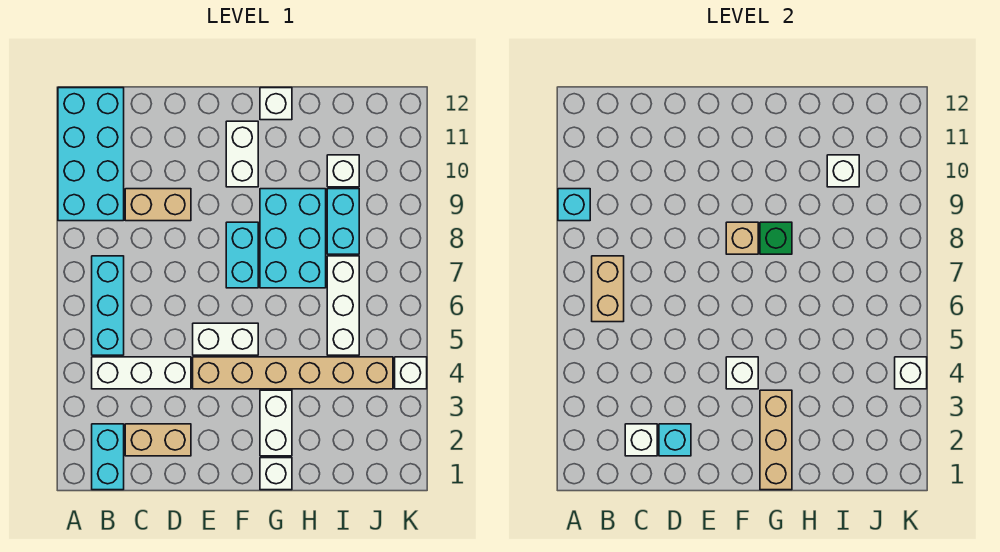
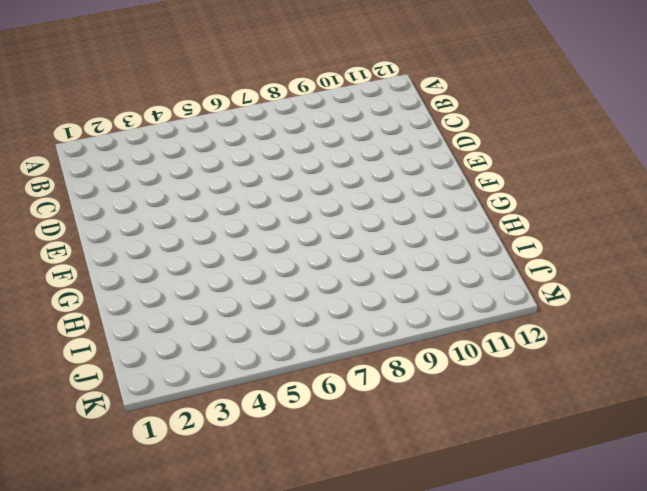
none -> cyan brick A9:B12 level 1
none -> cyan brick B1:B2 level 1
none -> white brick B4:D4 level 1

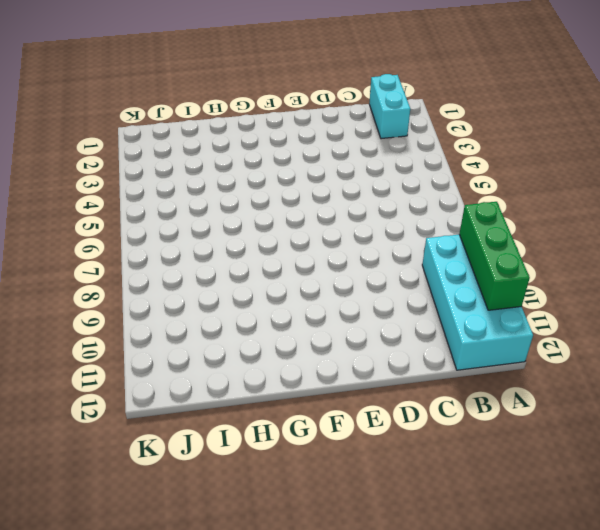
green brick A9:A11 level 2 -> cyan brick A9 level 2
none -> white brick B4:D4 level 1
none -> cyan brick B5:B7 level 1
none -> tan brick C2:D2 level 1

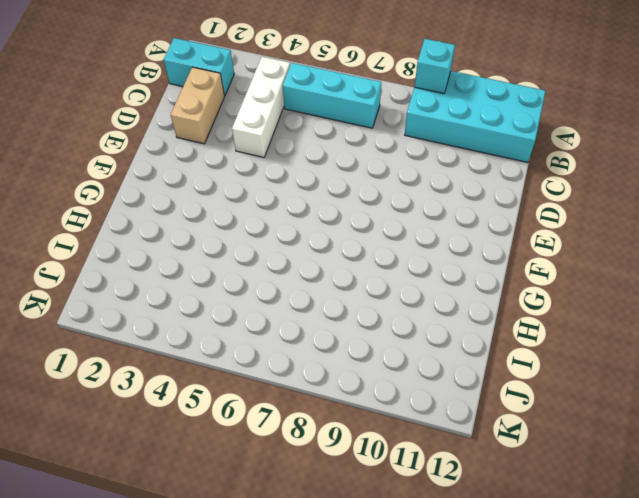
none -> tan brick C9:D9 level 1
none -> tan brick E4:J4 level 1
none -> white brick E5:F5 level 1

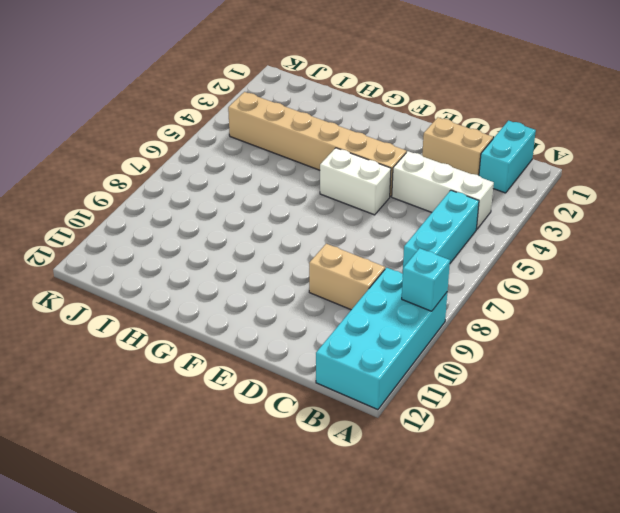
none -> cyan brick F7:F8 level 1
none -> white brick F10:F11 level 1
none -> white brick G1 level 1

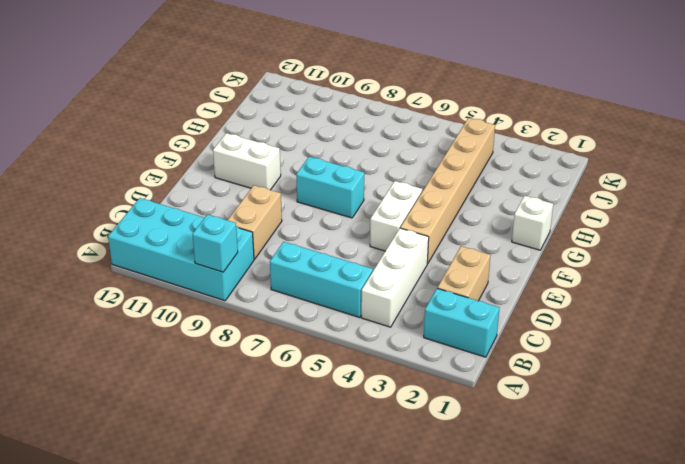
none -> white brick G2:G3 level 1
none -> cyan brick G7:H9 level 1
none -> white brick G12 level 1

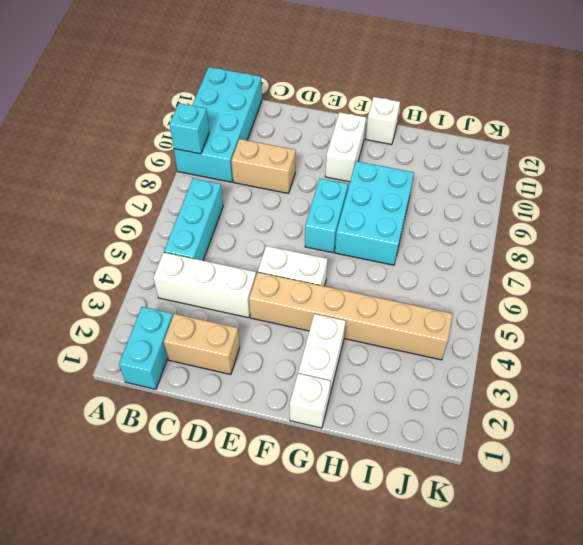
none -> white brick I5:I7 level 1
none -> cyan brick I8:I9 level 1
none -> white brick I10 level 1

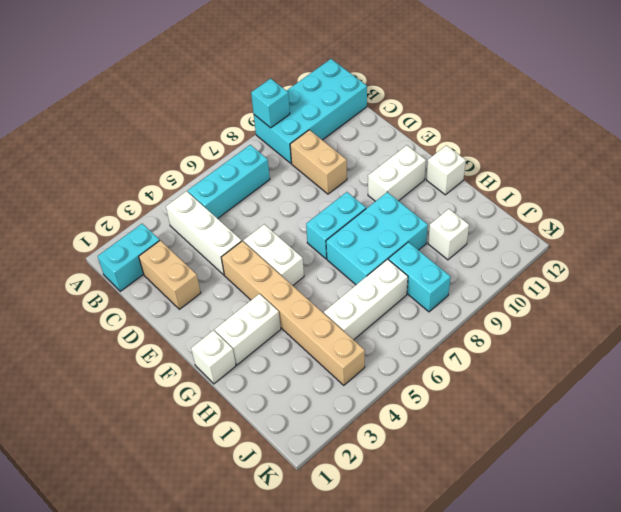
cyan brick I8:J8 level 1 -> cyan brick I8:I9 level 1
none -> white brick K4 level 1
none -> tan brick B6:B7 level 2
none -> white brick C2 level 2

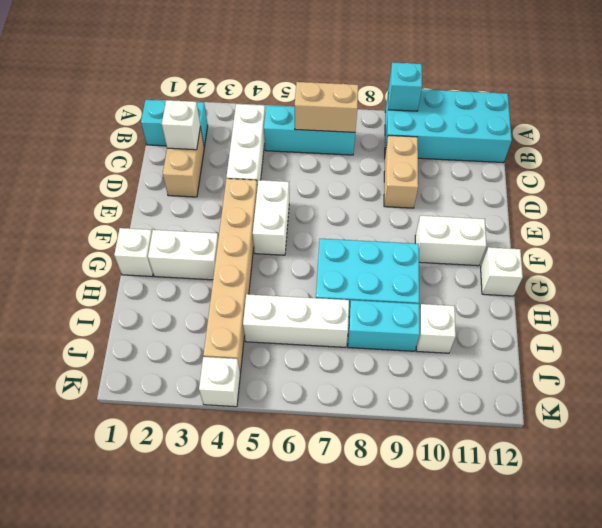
none -> cyan brick F7:F8 level 1
none -> cyan brick D2 level 2
none -> white brick F4 level 2

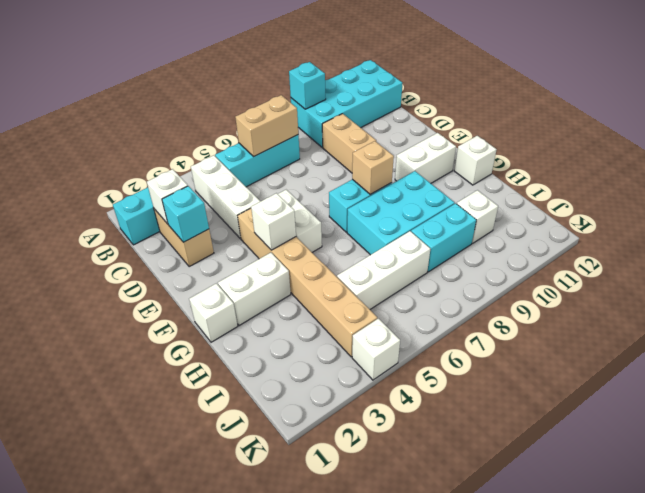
none -> tan brick G1:G3 level 2
none -> green brick G8 level 2
none -> white brick I10 level 2

